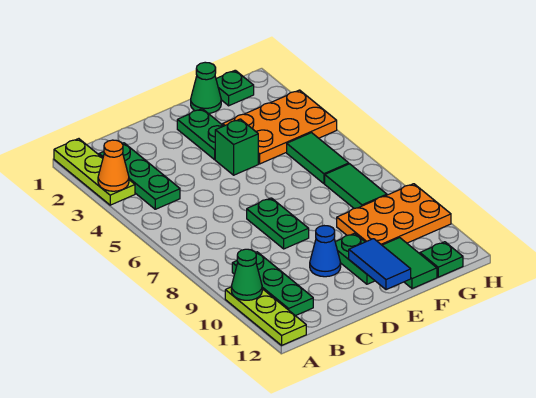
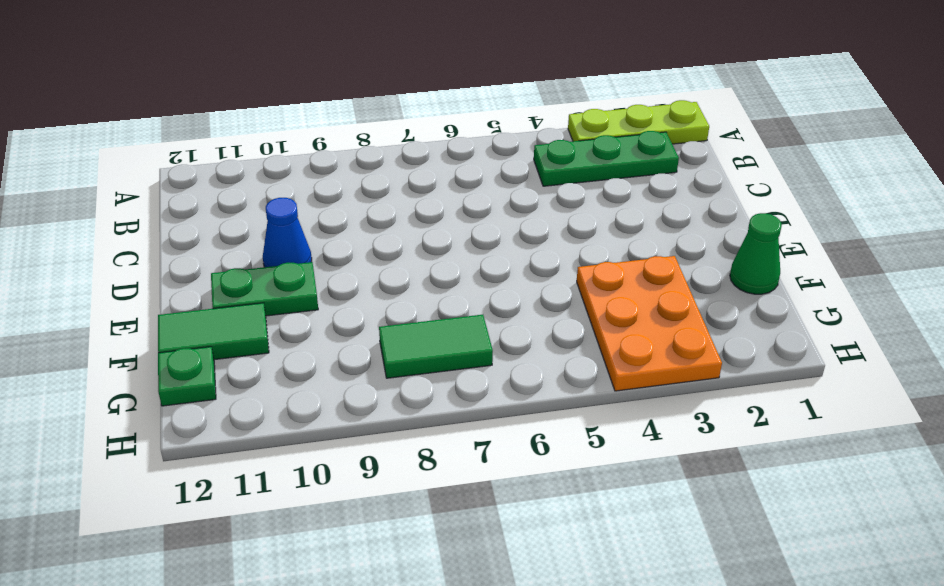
none -> lime plate A10:A12 level 1
none -> green plate B9:B11 level 1
none -> green plate D7:D8 level 1

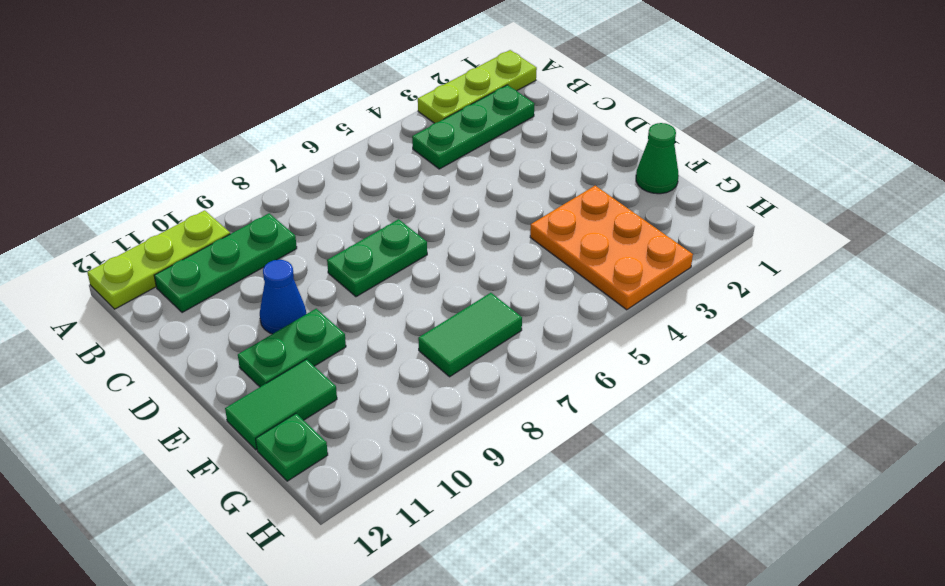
none -> green plate E2:E3 level 1
none -> green brick E4 level 1
none -> orange plate F9:H10 level 1

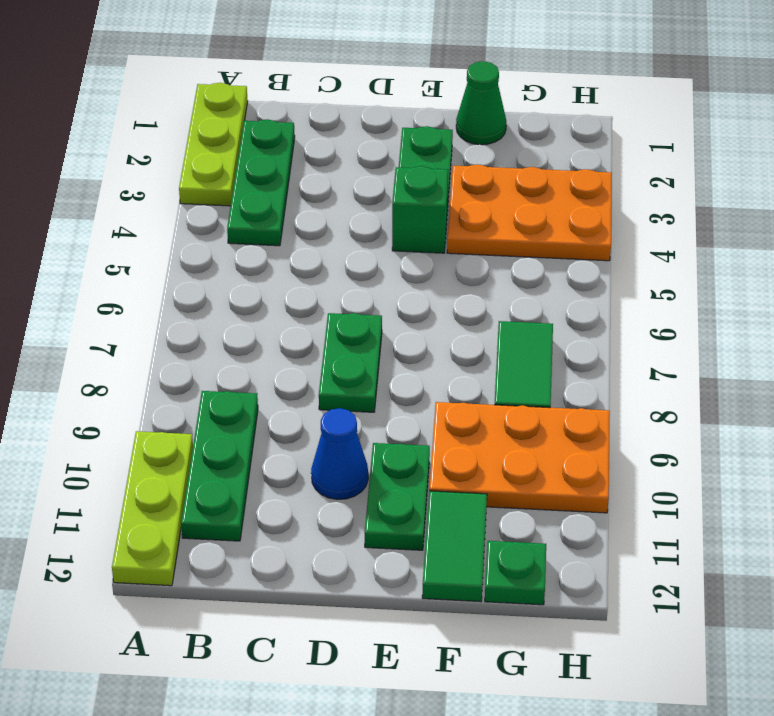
none -> green plate G1 level 1
none -> green tile G5:G6 level 1
none -> orange cone A3 level 2

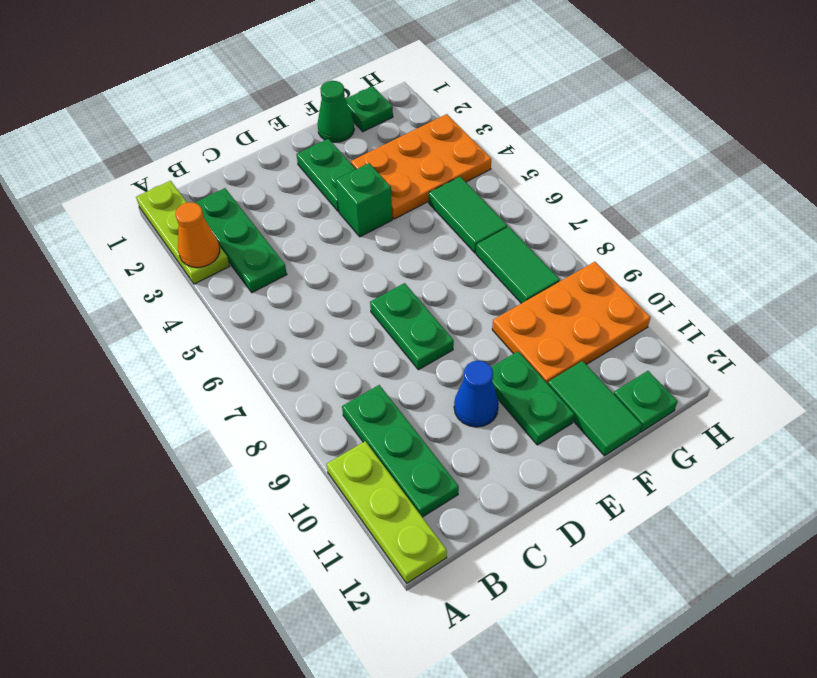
none -> green cone A10 level 2
none -> blue tile E11:E12 level 2

